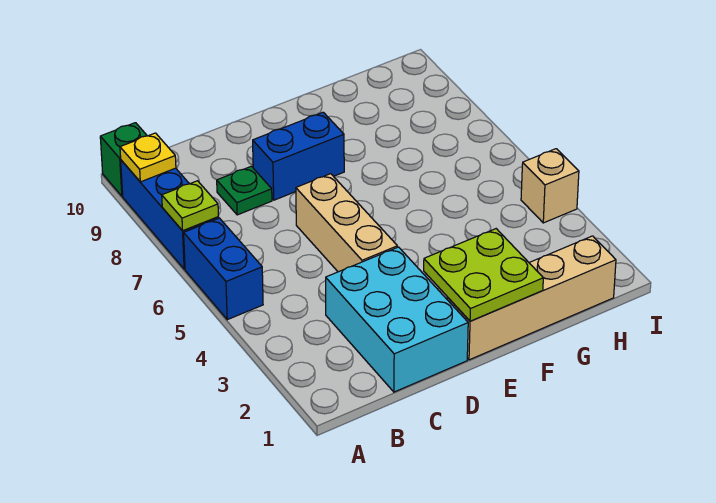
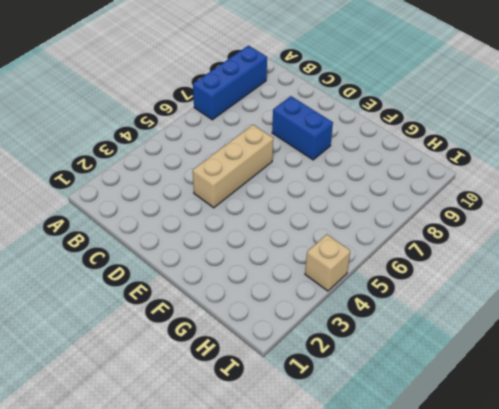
none -> blue brick A5:A6 level 1
none -> green brick A10 level 1
none -> cyan brick C1:D3 level 1

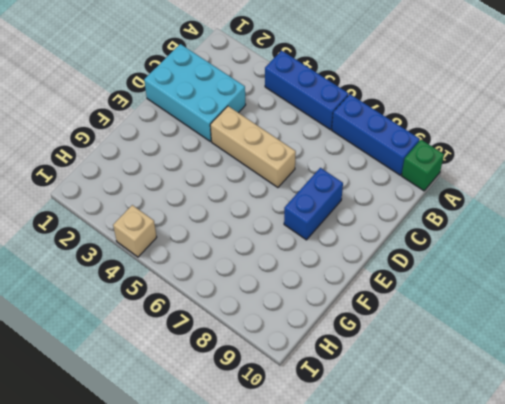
blue brick A4:A6 level 1 -> blue brick A5:A6 level 1
none -> green plate C8 level 1
none -> tan brick E1:H1 level 1
none -> lime plate A7 level 2

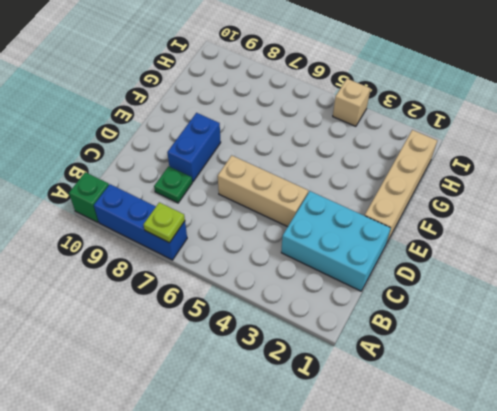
none -> blue brick A5:A6 level 1
none -> yellow plate A9 level 2
none -> lime plate E1:F2 level 2

